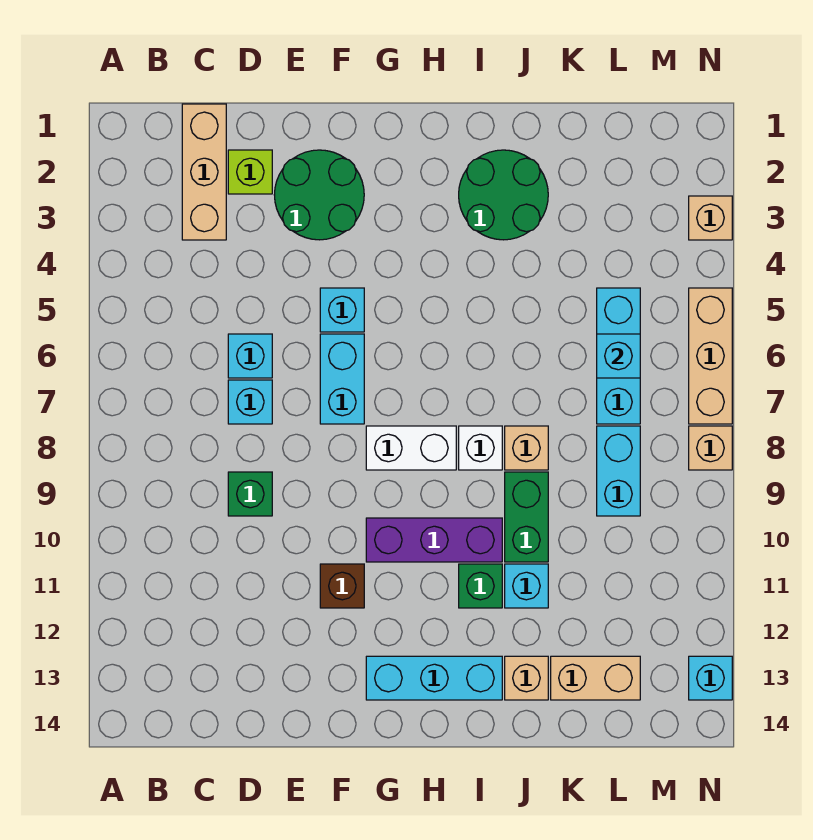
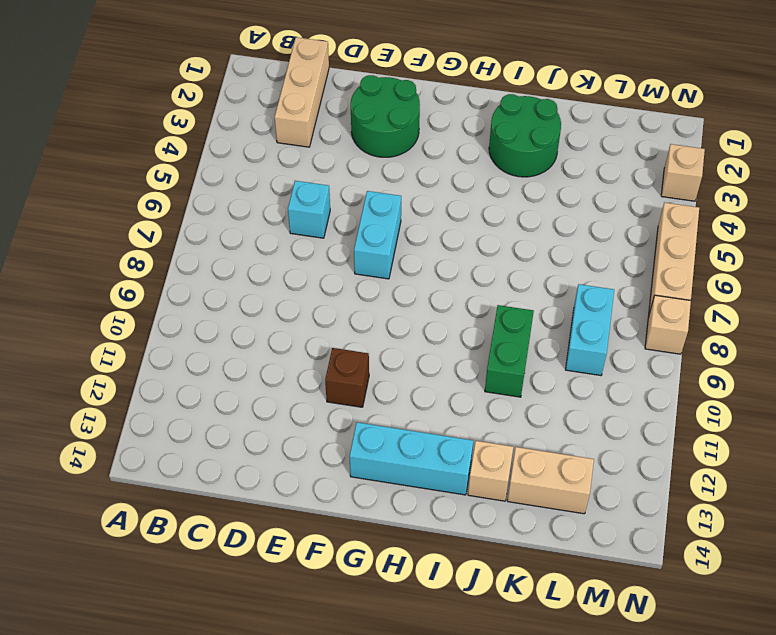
none -> lime brick D2 level 1
none -> cyan brick D7 level 1
none -> green brick D9 level 1

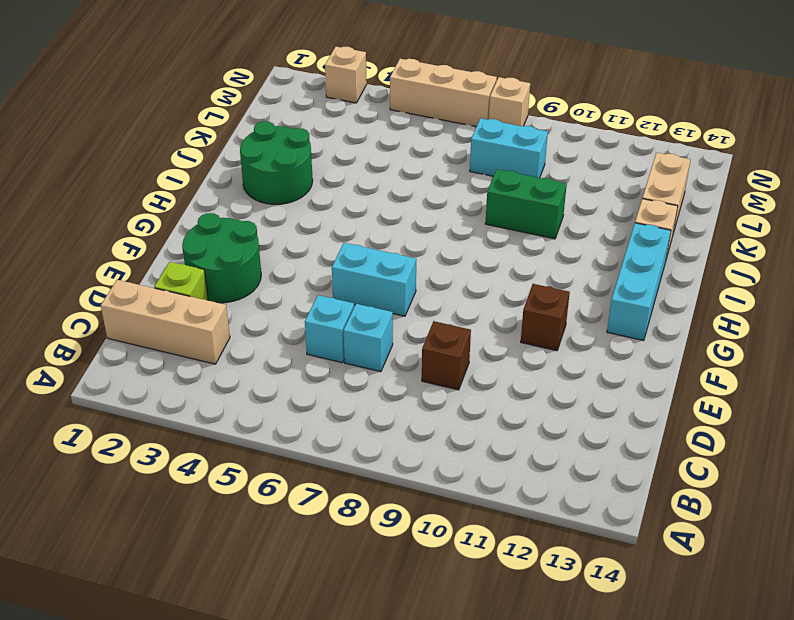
brown brick D9 level 1 -> green brick D9 level 1
none -> cyan brick F5 level 1
none -> white brick G8:H8 level 1
none -> purple brick G10:I10 level 1

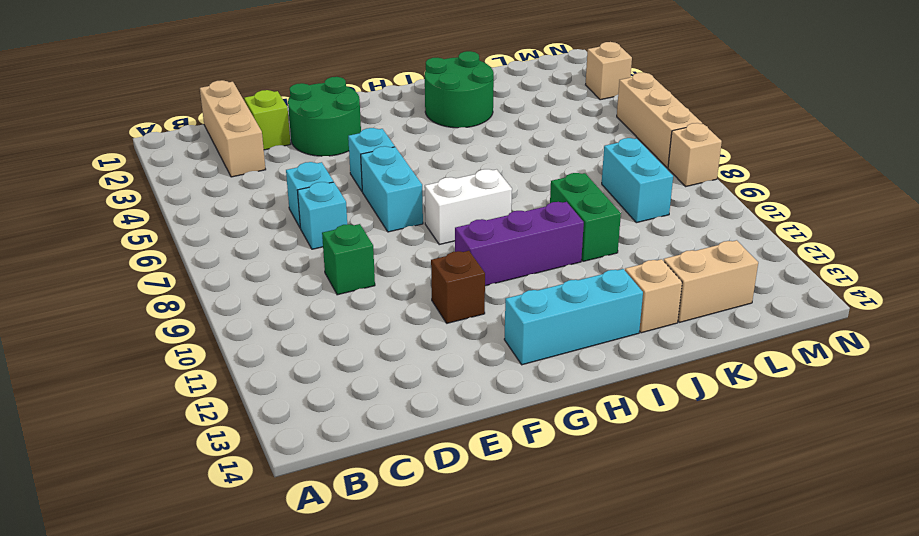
none -> white brick I8 level 1
none -> green brick I11 level 1
none -> tan brick J8 level 1

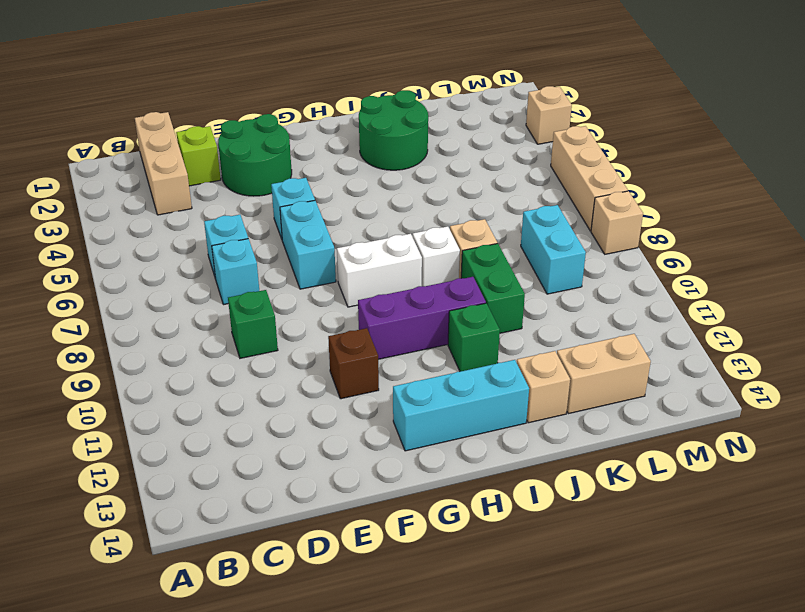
none -> cyan brick J11 level 1
none -> cyan brick L5:L7 level 1
none -> cyan brick N13 level 1

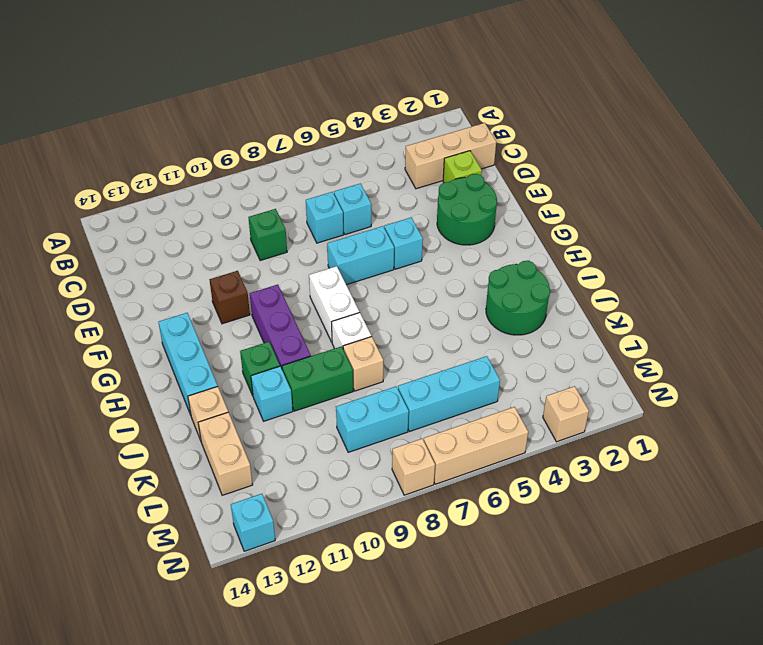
none -> cyan brick L6 level 2

